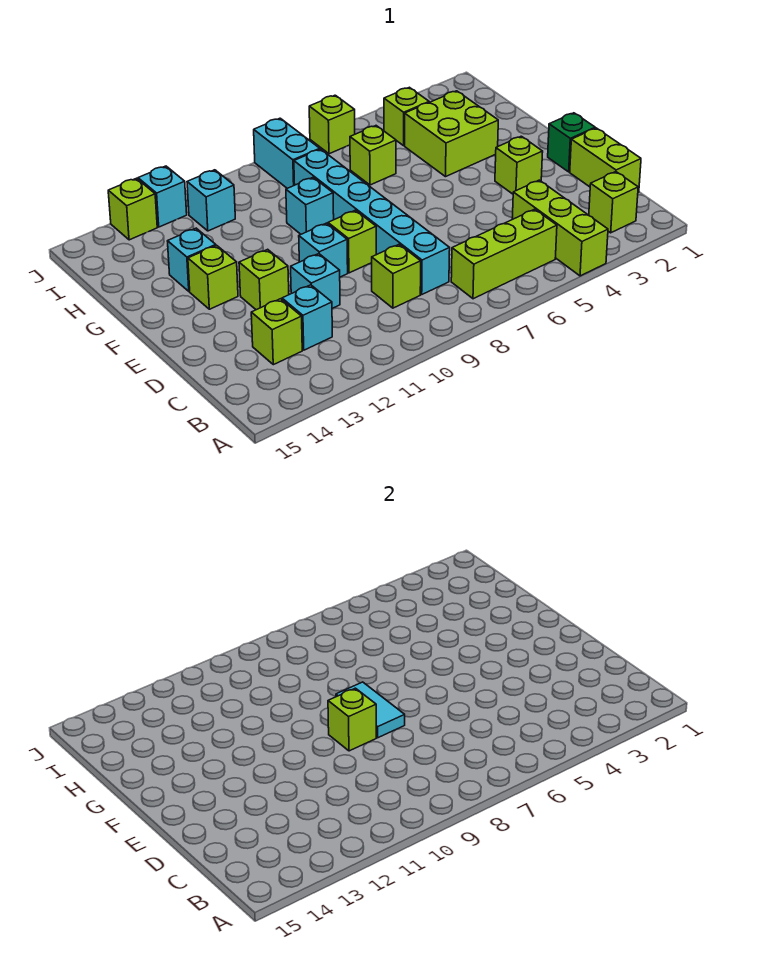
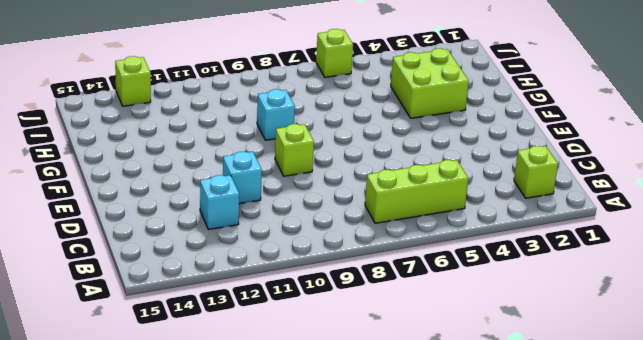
none -> lime brick A4:C4 level 1
none -> lime brick C1:D1 level 1
none -> cyan brick C8:H8 level 1

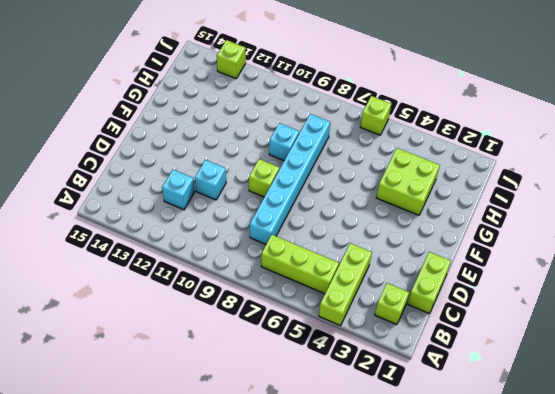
none -> lime brick C9 level 1
none -> lime brick C13 level 1
none -> green brick E1 level 1

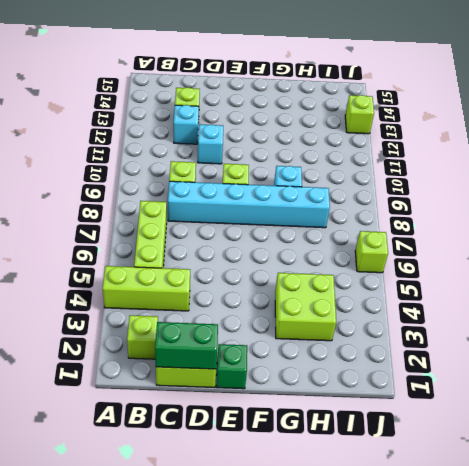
green brick C1:D1 level 2 -> none
none -> lime brick E3 level 1
none -> cyan brick E10 level 1
none -> lime brick E12 level 1

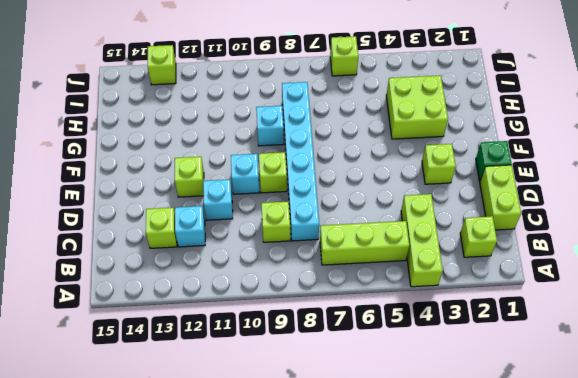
none -> lime brick F13 level 1
none -> cyan brick G13 level 1
none -> lime brick H6 level 1

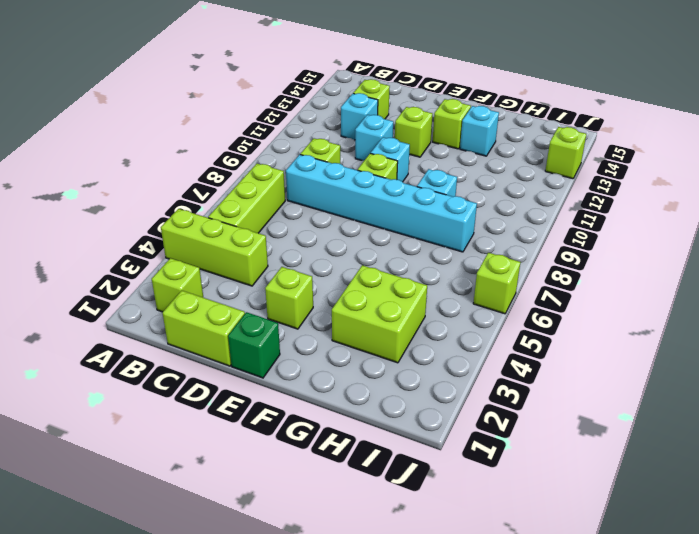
none -> lime brick H6 level 1
none -> lime brick I4 level 1
none -> cyan brick I8:J8 level 1

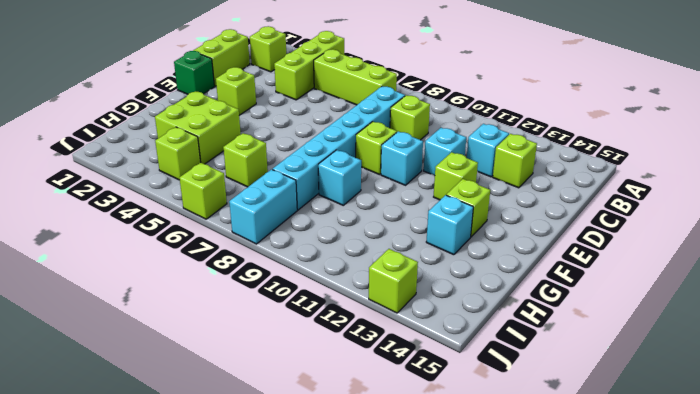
none -> cyan brick I11 level 1
none -> cyan brick J12 level 1
none -> cyan tile E8:F8 level 2

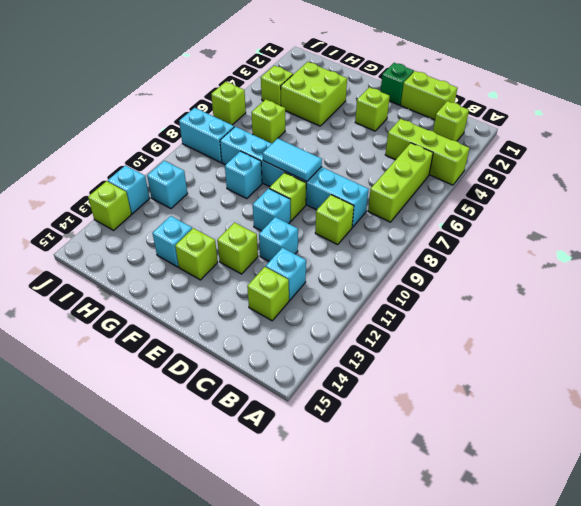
none -> lime brick E9 level 2

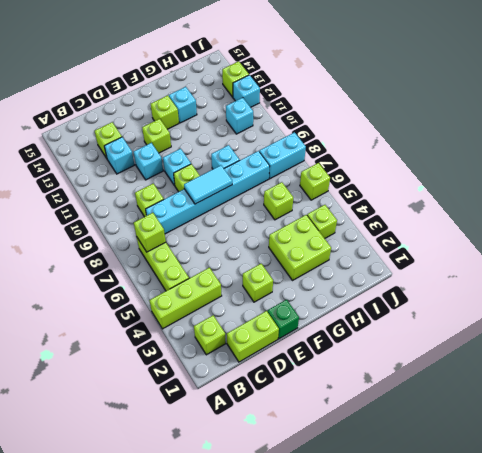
lime brick B7 level 2 -> lime brick E9 level 2

